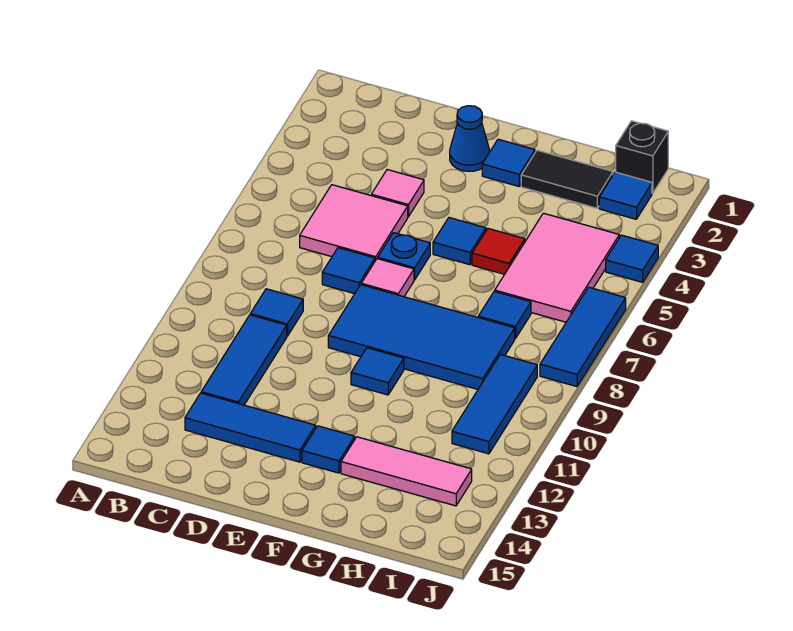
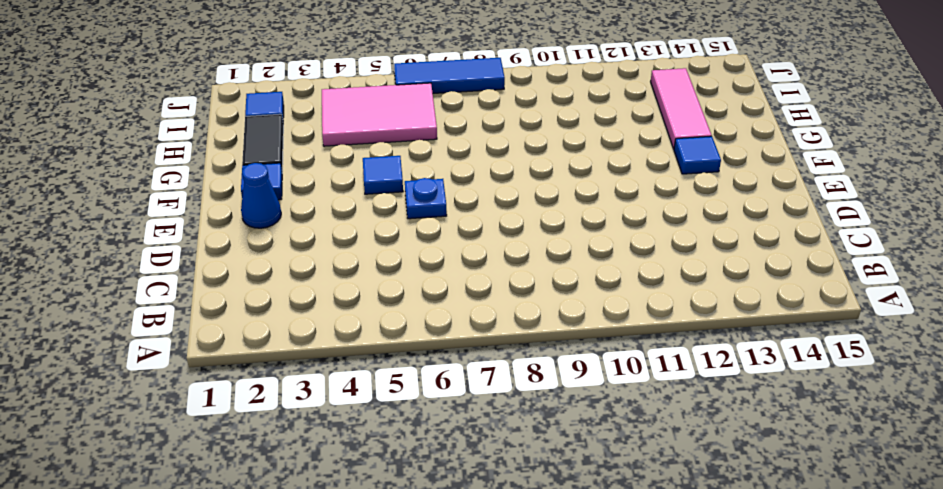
none -> pink tile C5:D6 level 1
none -> blue tile C9 level 1
none -> blue tile C10:C12 level 1

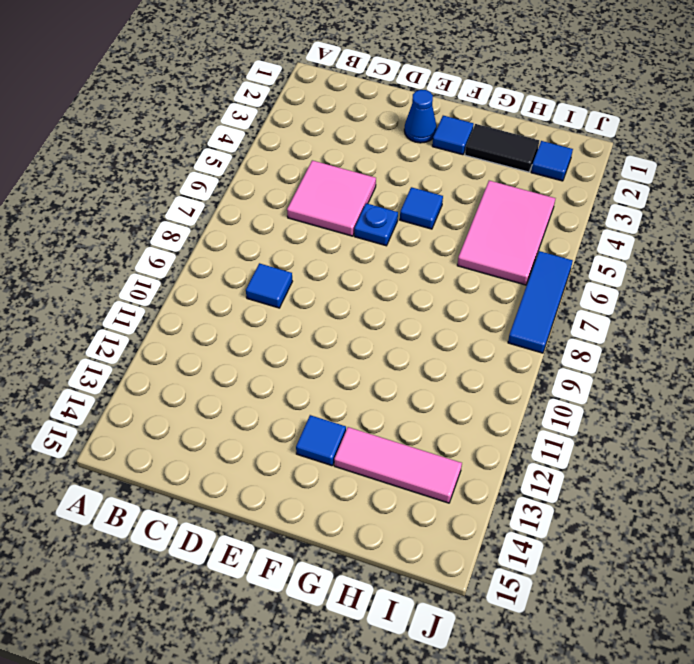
none -> blue tile C10:C12 level 1
none -> blue tile C13:E13 level 1
none -> pink tile D4 level 1

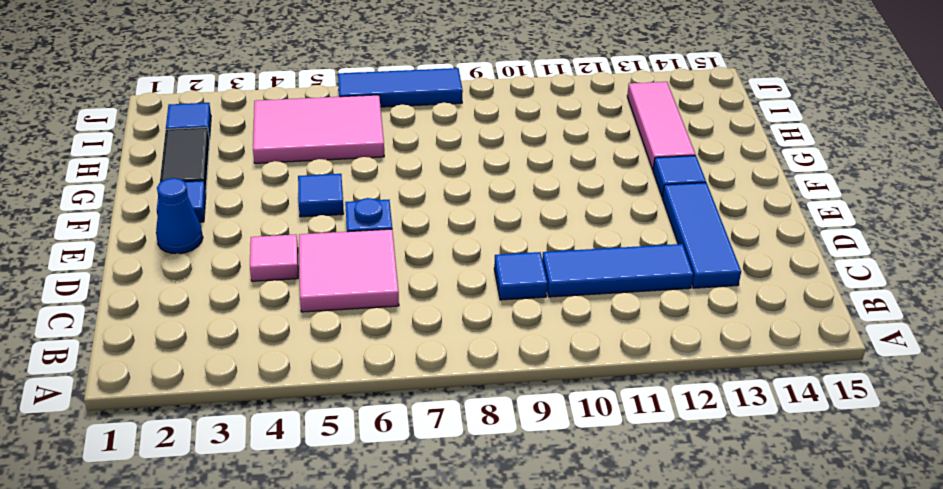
none -> blue tile D7 level 1
none -> pink tile E7 level 1
none -> blue tile E8:H9 level 1

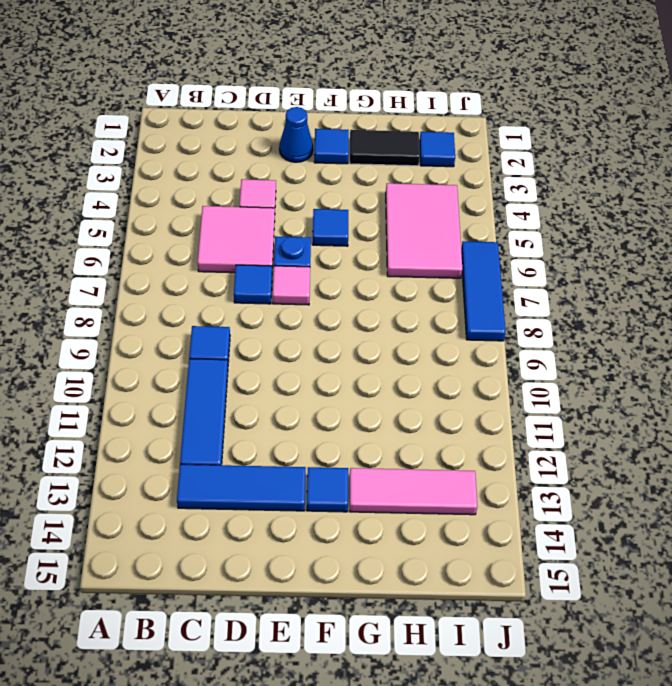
none -> blue tile E8:H9 level 1
none -> blue tile F10 level 1
none -> red tile G5 level 1

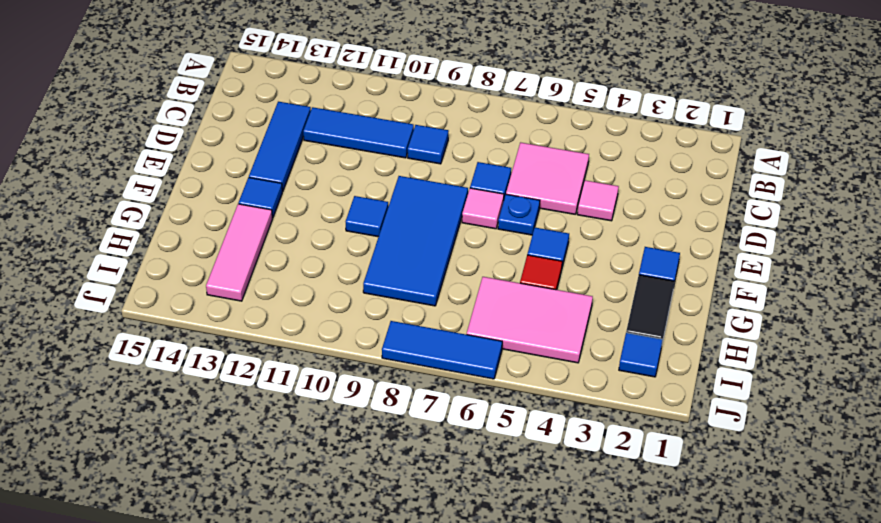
none -> blue cone E2 level 1
none -> blue tile H7 level 1
none -> black brick I1 level 1

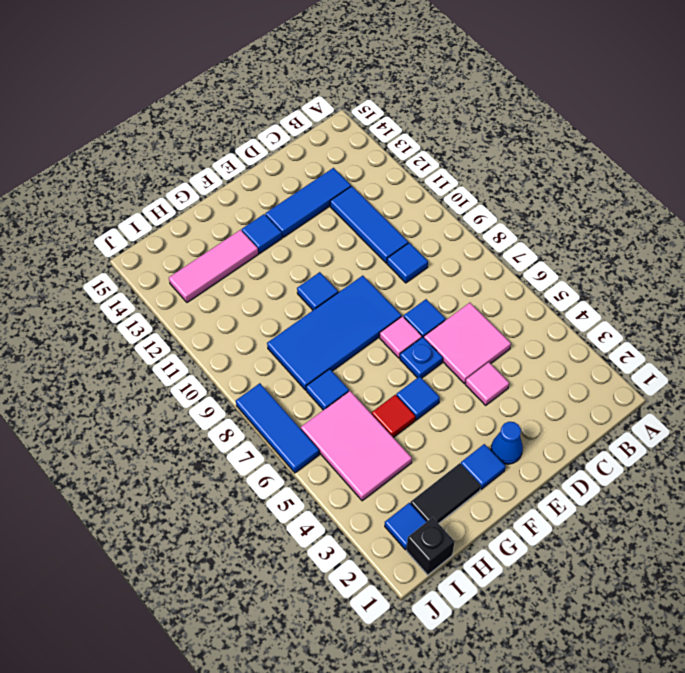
none -> blue tile I9:I11 level 1
none -> blue tile J4 level 1

